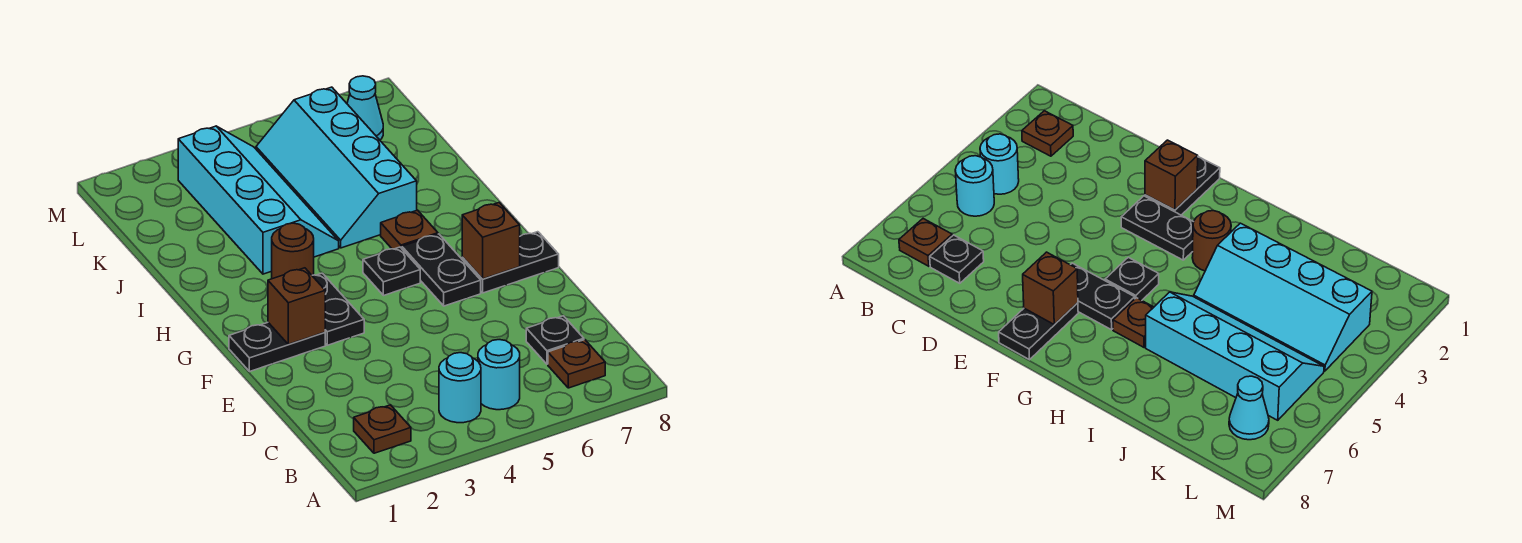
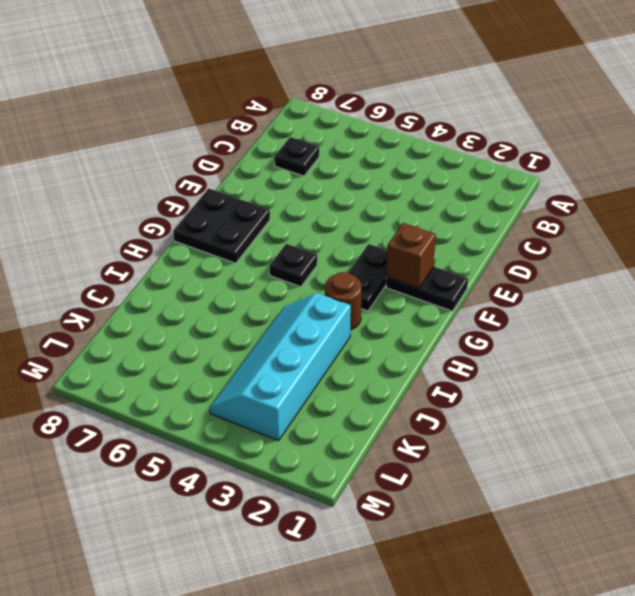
black plate F7:G8 level 1 -> black plate F7:F8 level 1
none -> brown plate B2 level 1
none -> cyan round brick B4 level 1
none -> cyan round brick B5 level 1

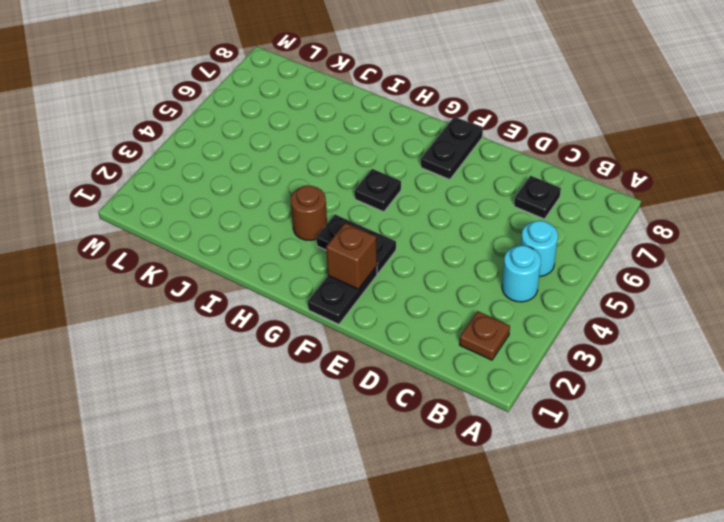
none -> brown plate B7 level 1
none -> black plate F6:G6 level 1
none -> brown plate H6 level 1

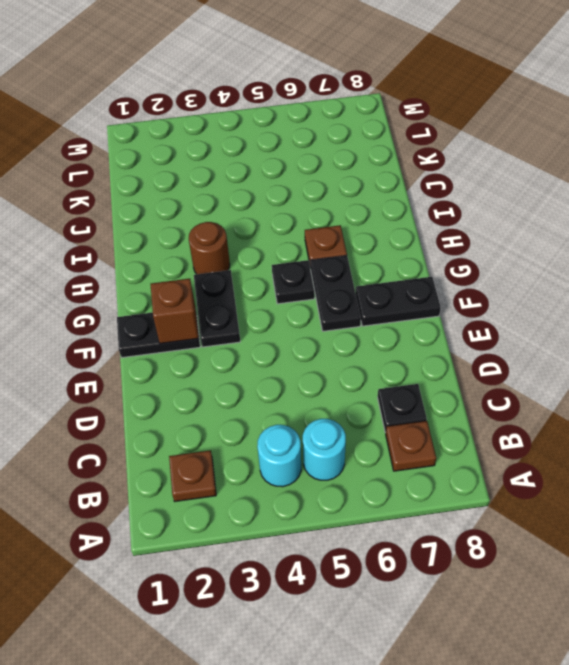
none -> cyan slope I3:L4 level 1 top 3
none -> cyan slope I5:L6 level 1 top 6
none -> cyan cone L7 level 1

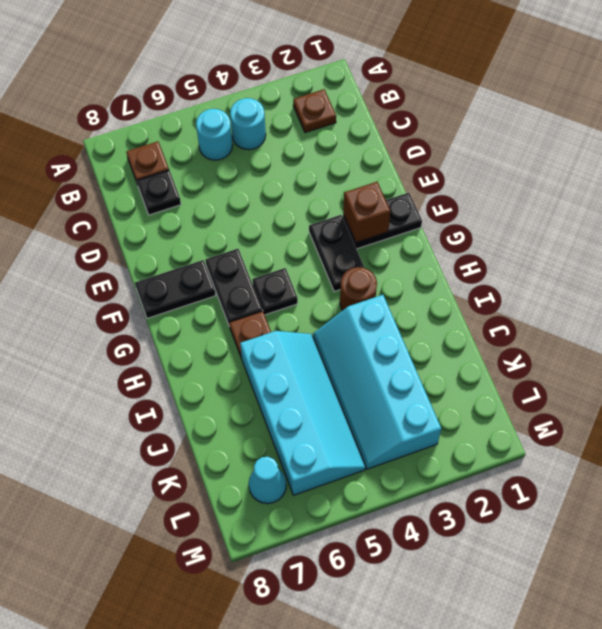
none -> brown brick F7 level 2

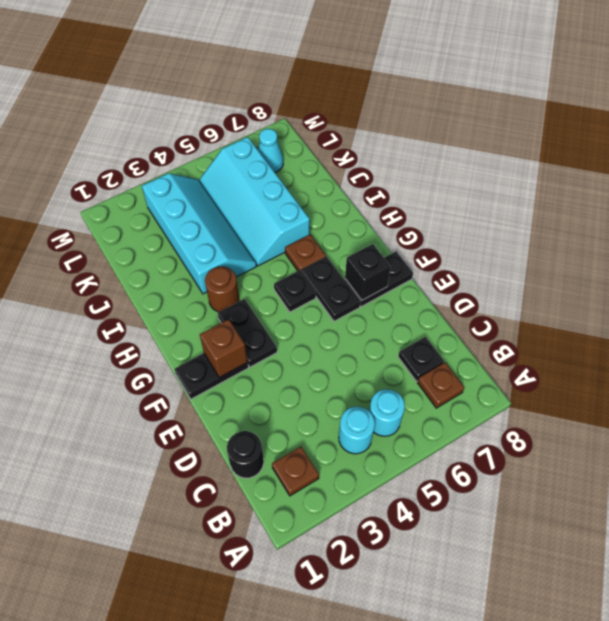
black round brick C1 level 1 -> none
black brick F7 level 2 -> brown brick F7 level 2

